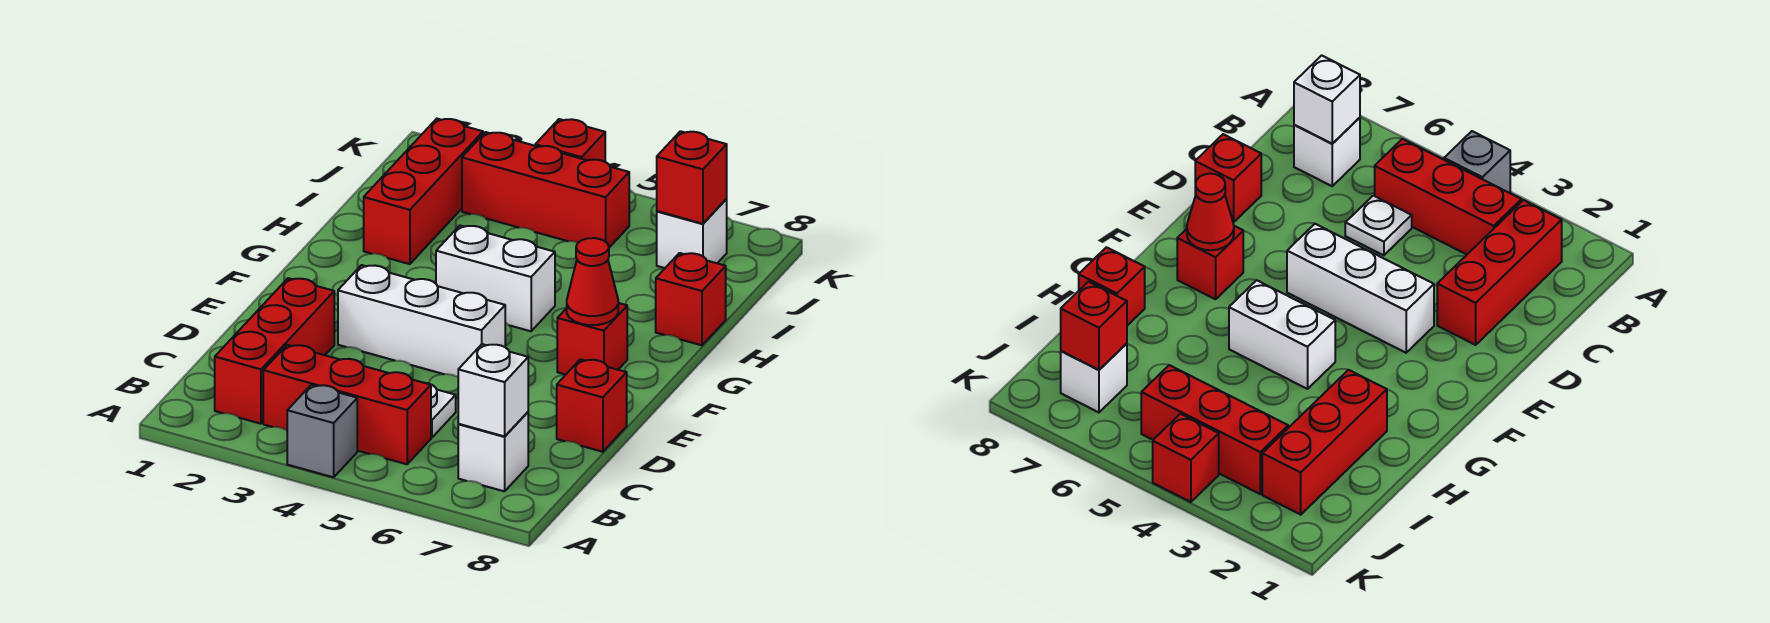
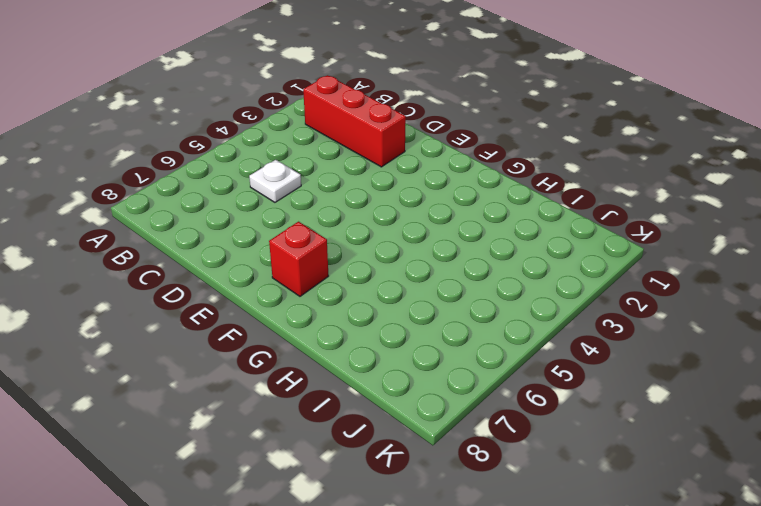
none -> grey brick A4 level 1
none -> red brick B3:B5 level 1
none -> white brick B7 level 1

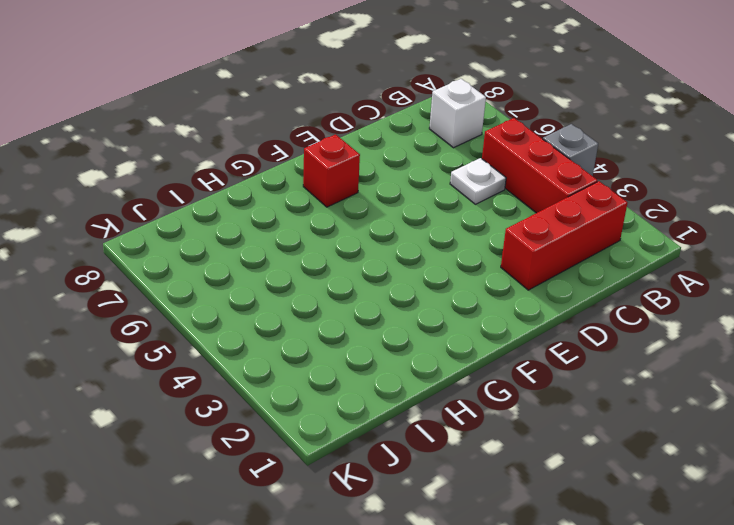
none -> red brick D8 level 1
none -> white brick E3:E5 level 1
none -> white brick G4:G5 level 1

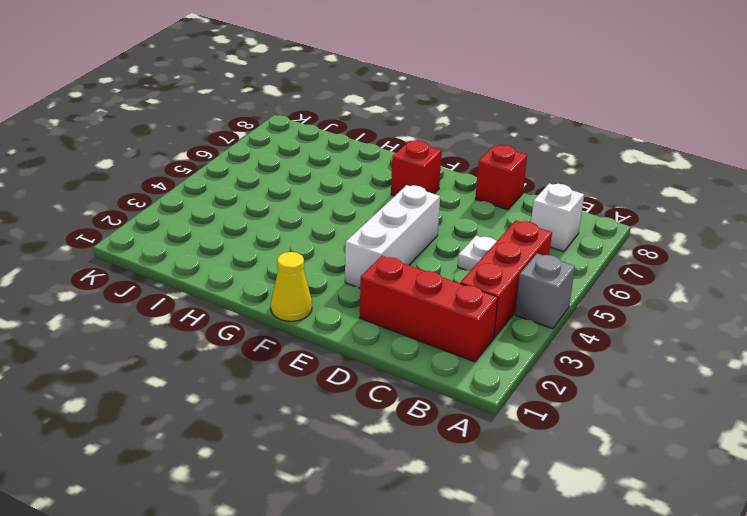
yellow cone F1 level 1 -> none
none -> white brick G4:G5 level 1
none -> red brick H2:J2 level 1
none -> red brick H8 level 1

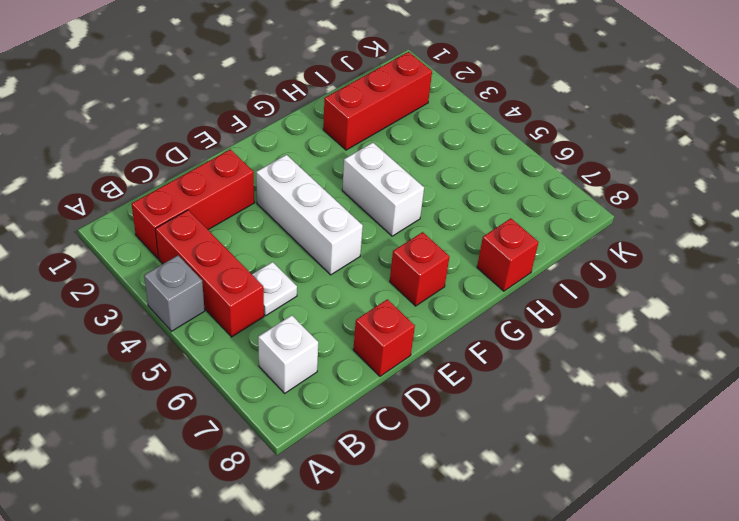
none -> red brick J3:J5 level 1
none -> white brick J7 level 1
none -> red brick K4 level 1

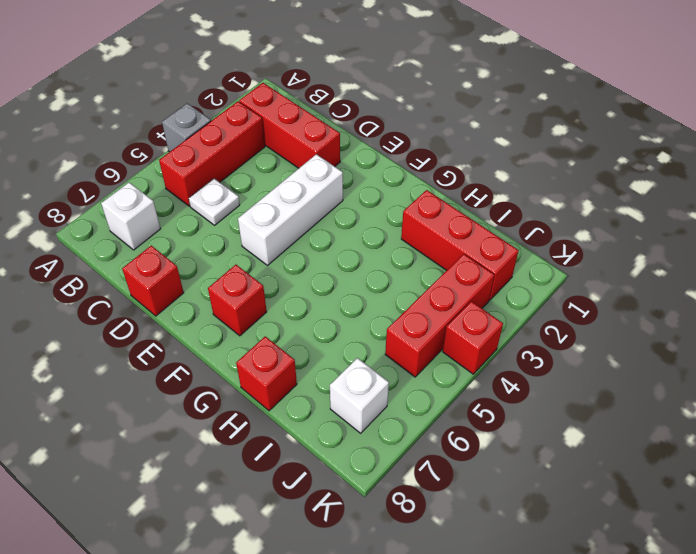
none -> white brick G4:G5 level 1
none -> white brick B7 level 2
none -> red cone F7 level 2

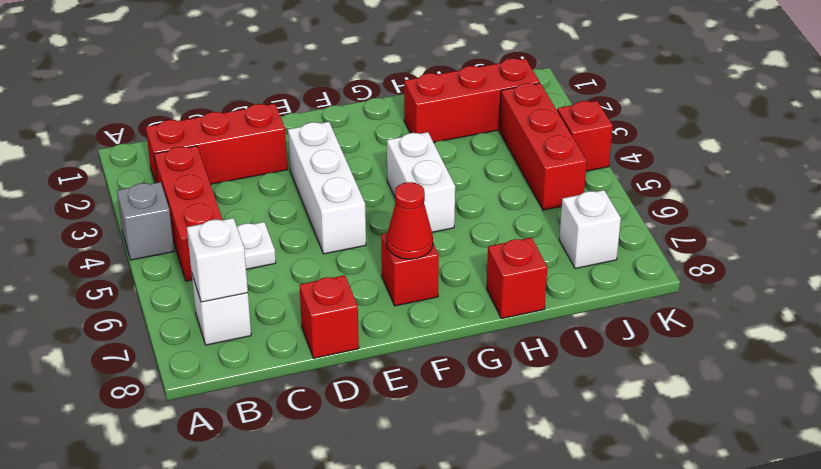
none -> red brick J7 level 2

